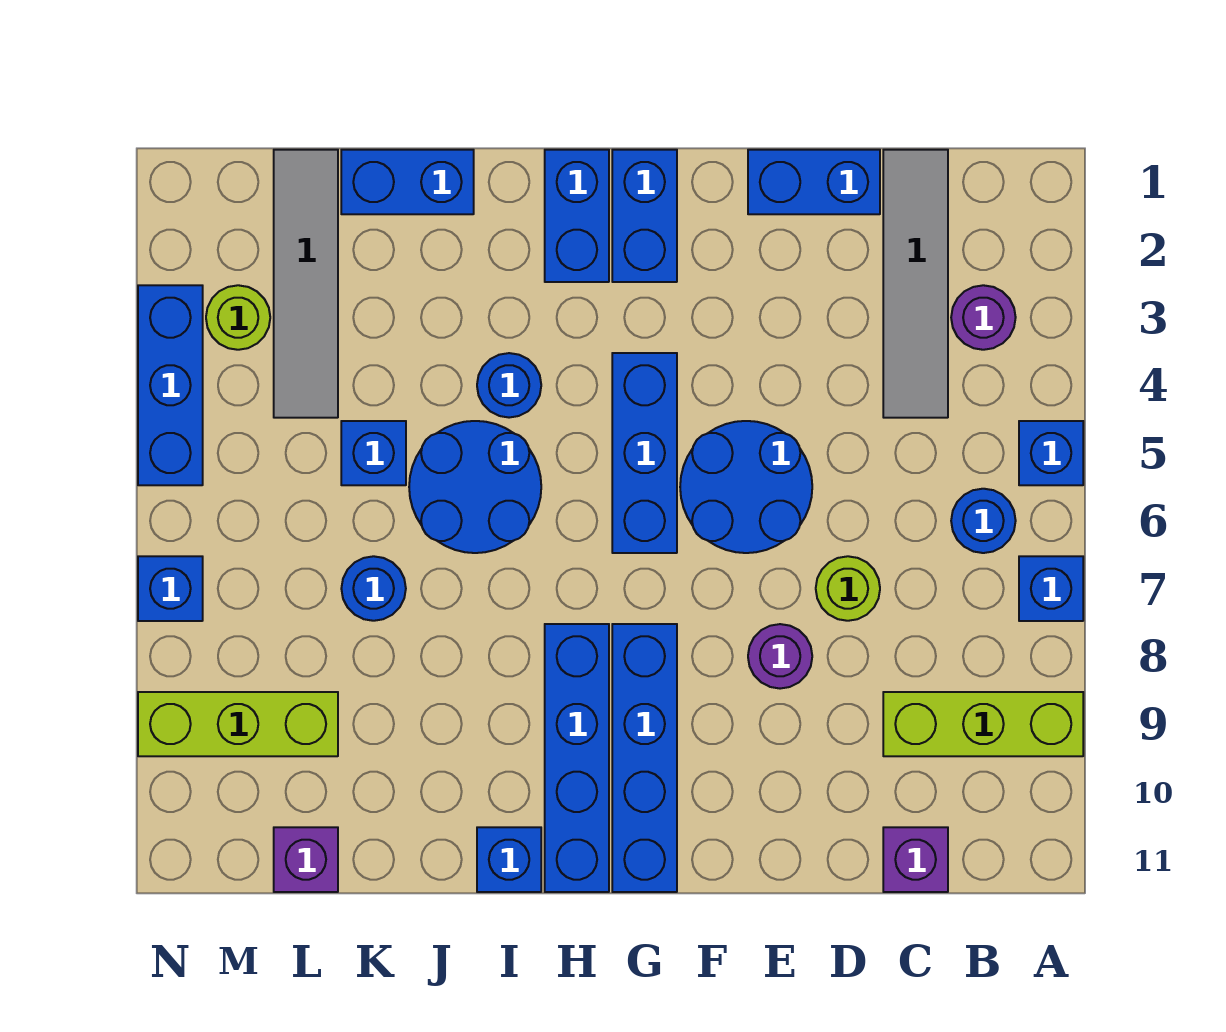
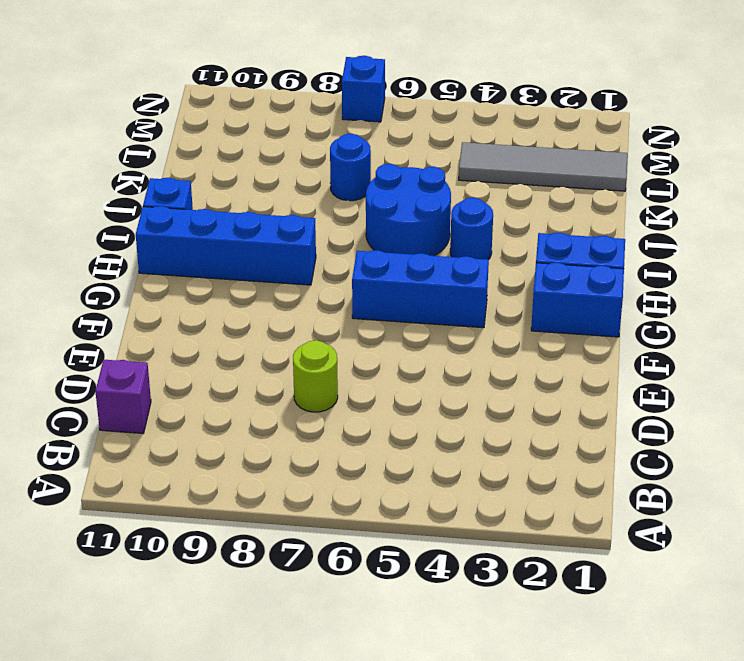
none -> blue brick A5 level 1
none -> blue brick A7 level 1
none -> lime brick A9:C9 level 1

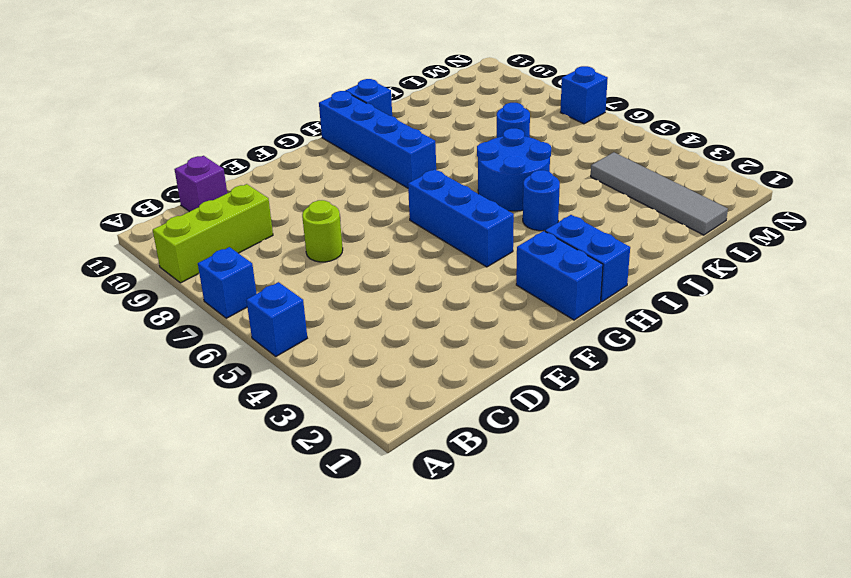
none -> purple round brick B3 level 1
none -> blue round brick B6 level 1
none -> grey tile C1:C4 level 1

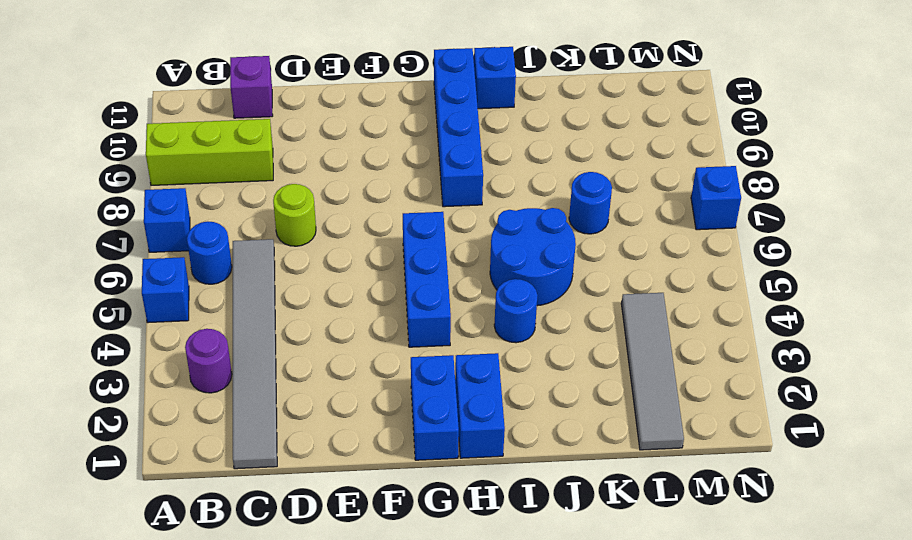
grey tile C1:C6 level 1 -> grey tile C1:C4 level 1
none -> blue brick D1:E1 level 1
none -> blue round brick E5:F6 level 1
none -> purple round brick E8 level 1

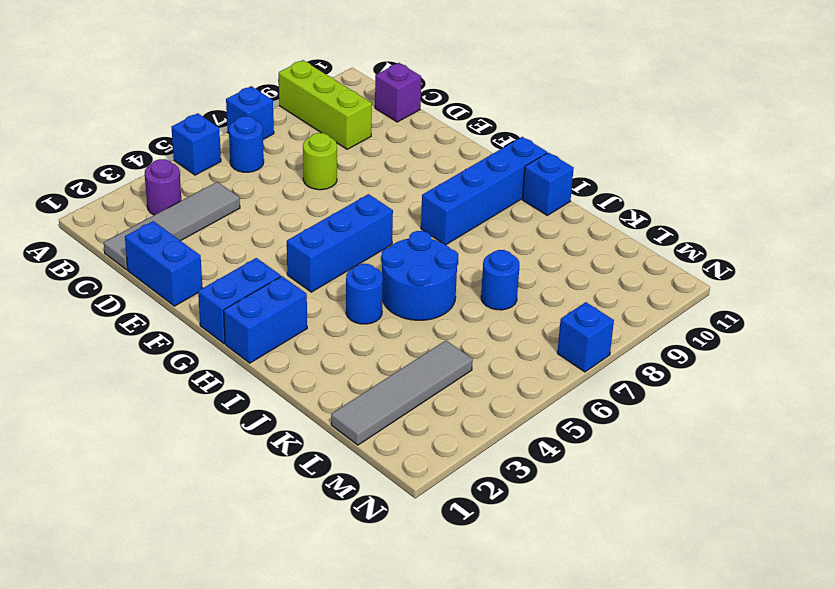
none -> blue round brick E5:F6 level 1
none -> purple round brick E8 level 1
none -> blue brick G8:G11 level 1

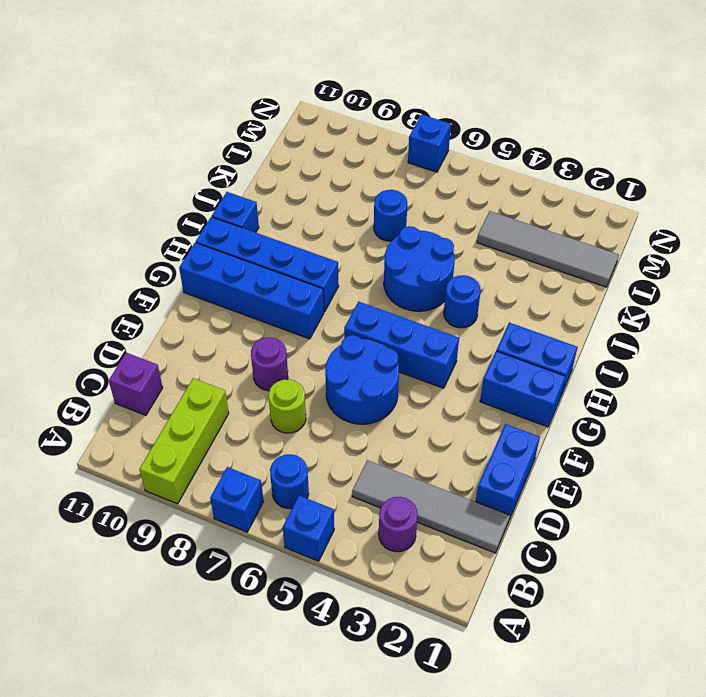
none -> blue brick J1:K1 level 1
none -> blue brick K5 level 1
none -> lime brick L9:N9 level 1

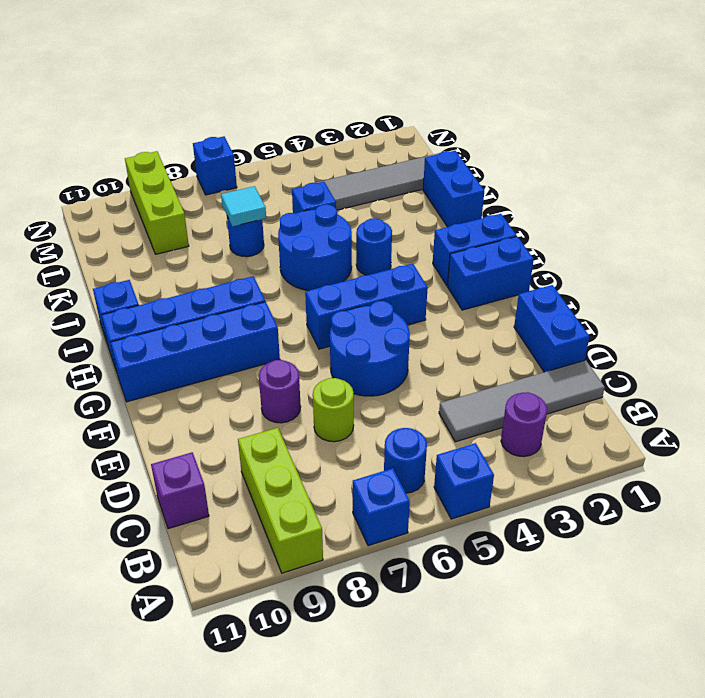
cyan tile K7 level 2 -> none
none -> purple brick L11 level 1
none -> lime round brick M3 level 1
none -> blue brick N3:N5 level 1

